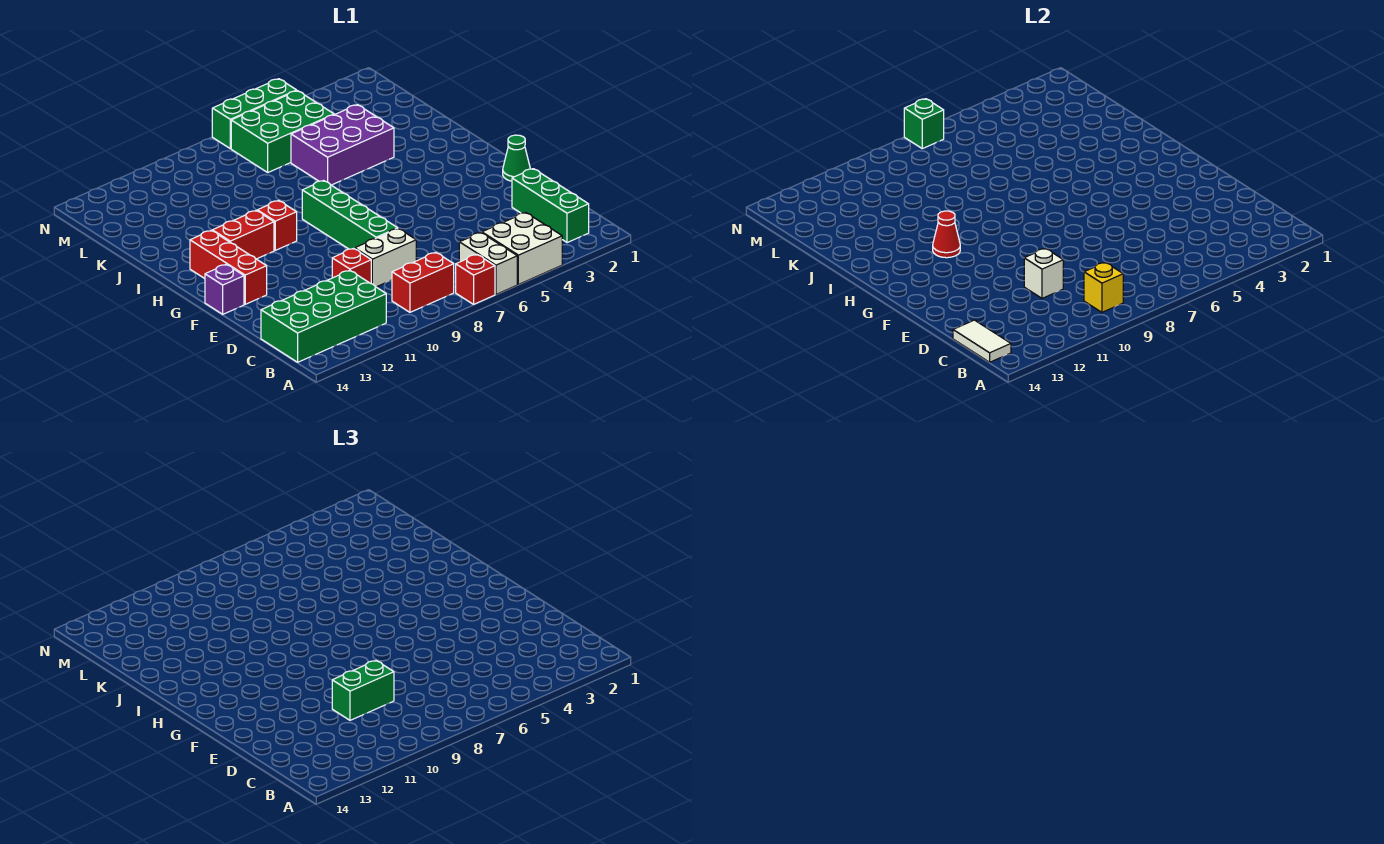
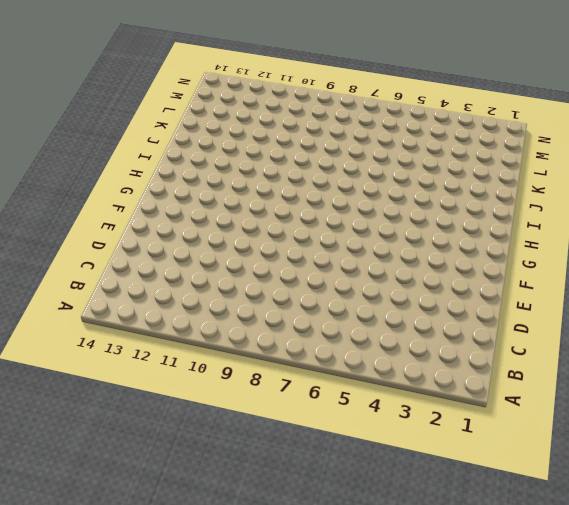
none -> white brick A4:B5 level 1
none -> white brick A6:B6 level 1
none -> red brick A7 level 1

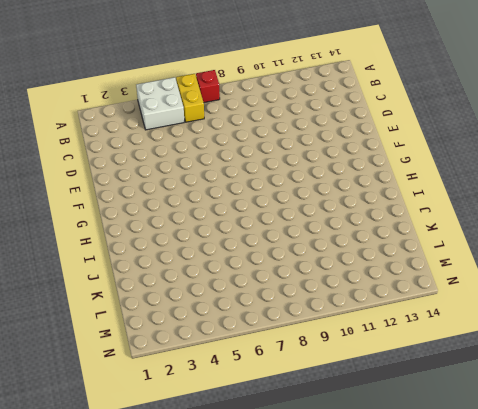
yellow brick A6:B6 level 1 -> white brick A6:B6 level 1
none -> green brick B2:D2 level 1
none -> red brick B8:B9 level 1
none -> green brick B11:C14 level 1

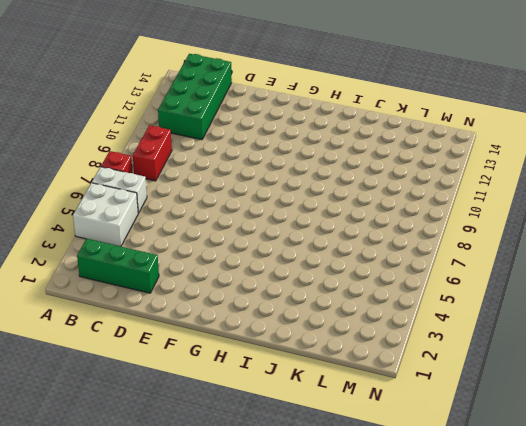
none -> white brick D8:D9 level 1
none -> red brick D10 level 1
none -> green brick E8:H8 level 1

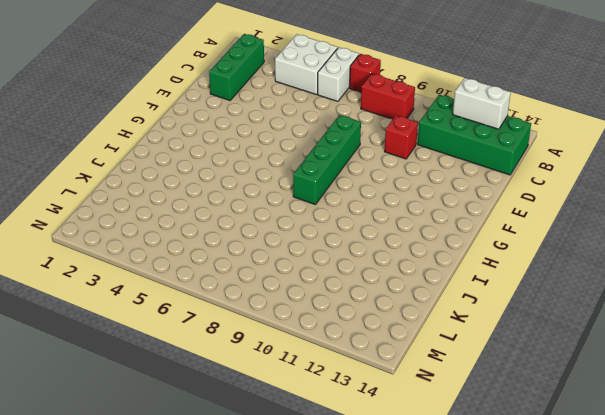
white brick B12:B13 level 2 -> white brick D8:D9 level 1
none -> green cone F1 level 1
none -> red brick F13:H13 level 1
none -> purple brick F14 level 1

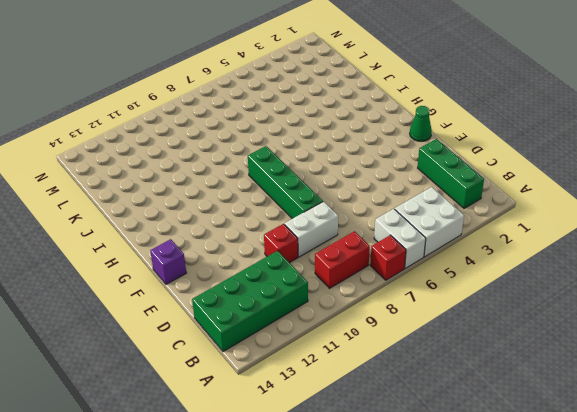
none -> red brick F13:H13 level 1
none -> red brick H10 level 1
none -> red brick H11:H12 level 1

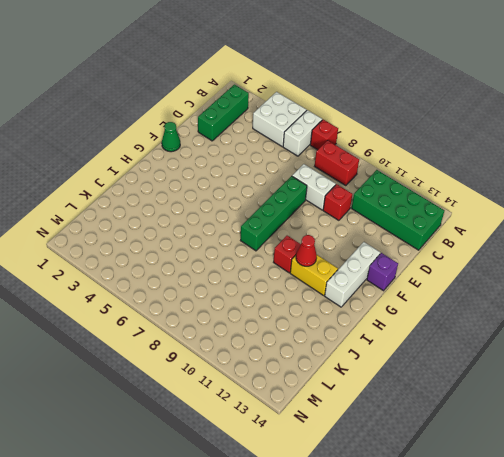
white brick F13:H13 level 1 -> red brick F13:H13 level 1
yellow brick H11:H12 level 1 -> red brick H11:H12 level 1
none -> purple brick J4:K6 level 1
none -> green brick L5:M7 level 1
none -> green brick N5:N7 level 1

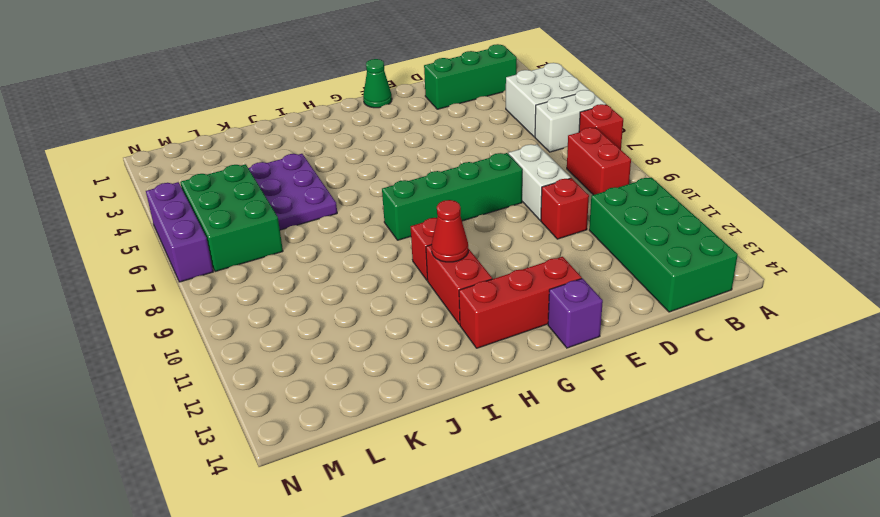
purple plate J4:K6 level 1 -> purple brick J4:K6 level 1
purple brick N5:N7 level 1 -> green brick N5:N7 level 1
none -> yellow brick B9 level 2
none -> white tile B14:C14 level 2
none -> white brick D10 level 2

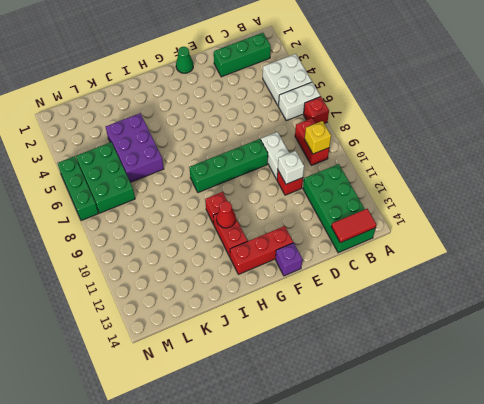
red tile B14:C14 level 2 -> white tile B14:C14 level 2
none -> green brick N7 level 2
none -> green brick D9:D10 level 3

